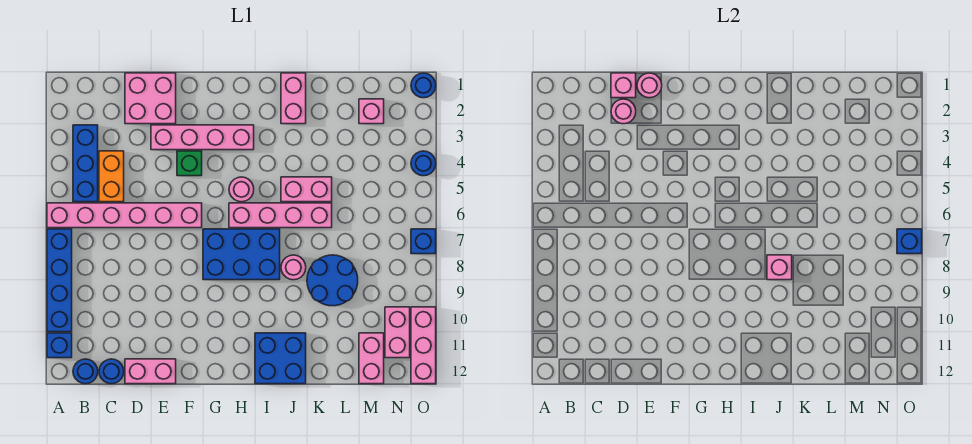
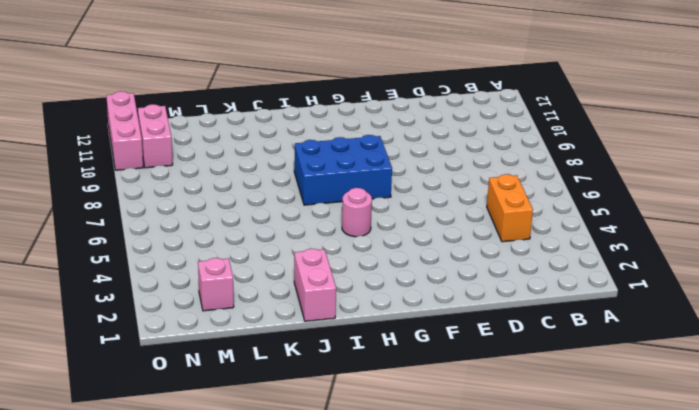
none -> pink brick A6:F6 level 1
none -> blue brick A7:A10 level 1
none -> blue brick A11 level 1
none -> blue brick B3:B5 level 1

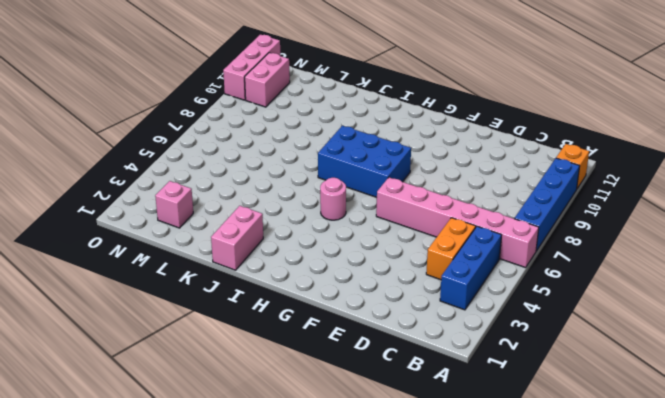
orange brick A11 level 1 -> blue brick A11 level 1
none -> blue round brick B12 level 1
none -> blue round brick C12 level 1
none -> pink brick D1:E2 level 1
none -> pink brick D12:E12 level 1

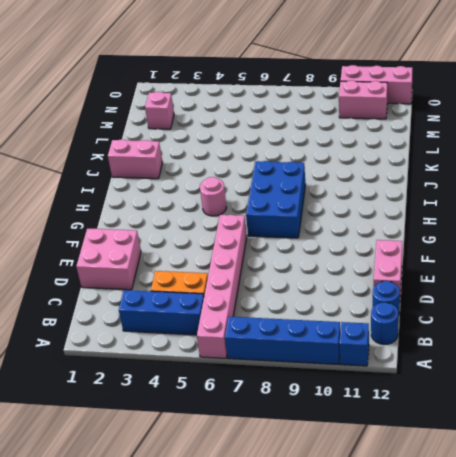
none -> pink brick E3:H3 level 1
none -> green brick F4 level 1
none -> pink brick H6:K6 level 1
none -> blue brick I11:J12 level 1

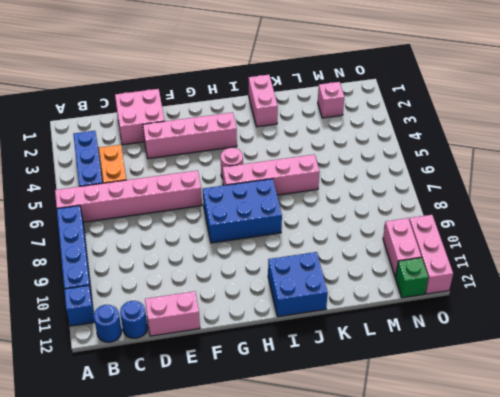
green brick N12 level 1 -> green brick F4 level 1
none -> pink brick J5:K5 level 1
none -> pink round brick J8 level 1
none -> blue round brick K8:L9 level 1
none -> pink brick M11:M12 level 1

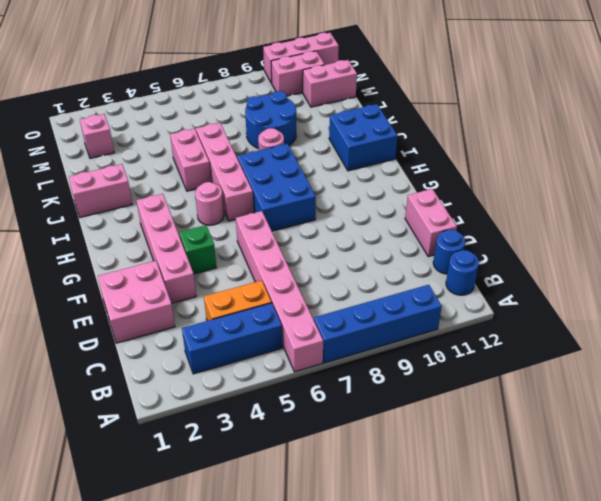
none -> blue brick A11 level 1
none -> blue round brick O1 level 1
none -> blue round brick O4 level 1
none -> blue brick O7 level 1

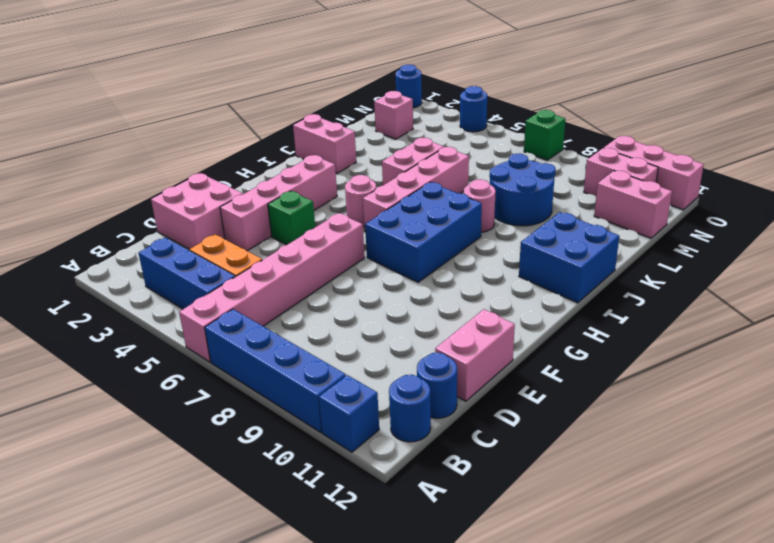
green brick O7 level 1 -> blue brick O7 level 1
none -> pink brick D1 level 2
none -> pink round brick D2 level 2
none -> pink round brick E1 level 2
none -> pink brick J8 level 2

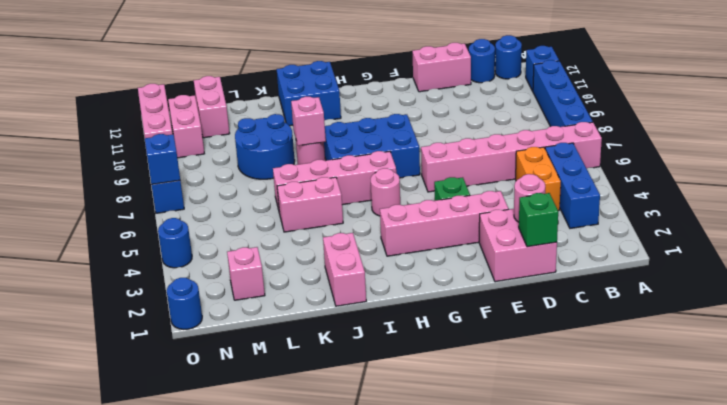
green brick D1 level 2 -> pink brick D1 level 2
none -> pink round brick E1 level 2

